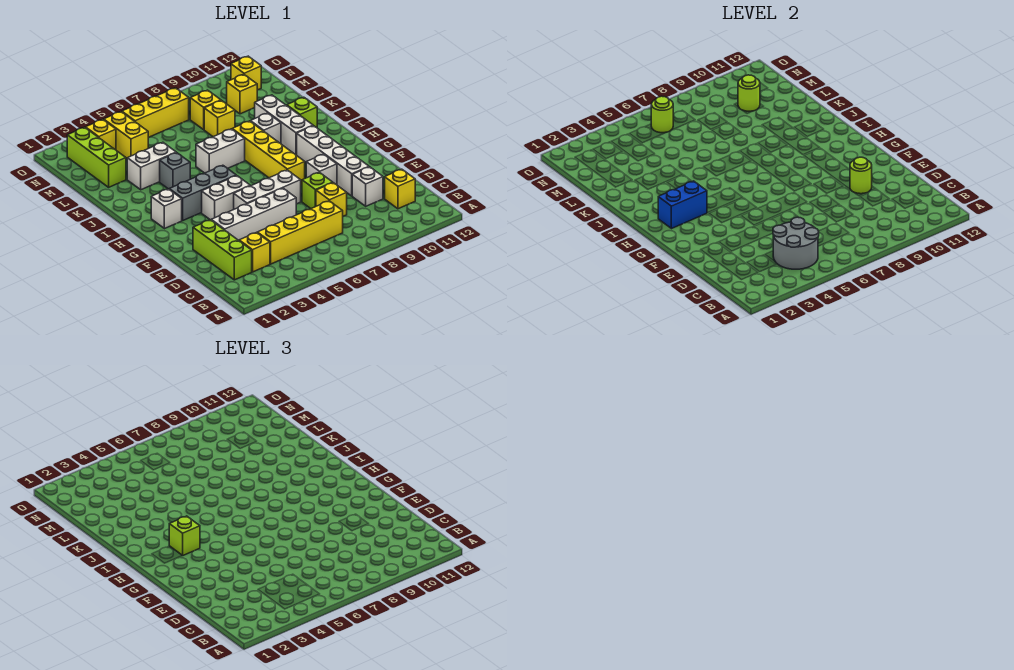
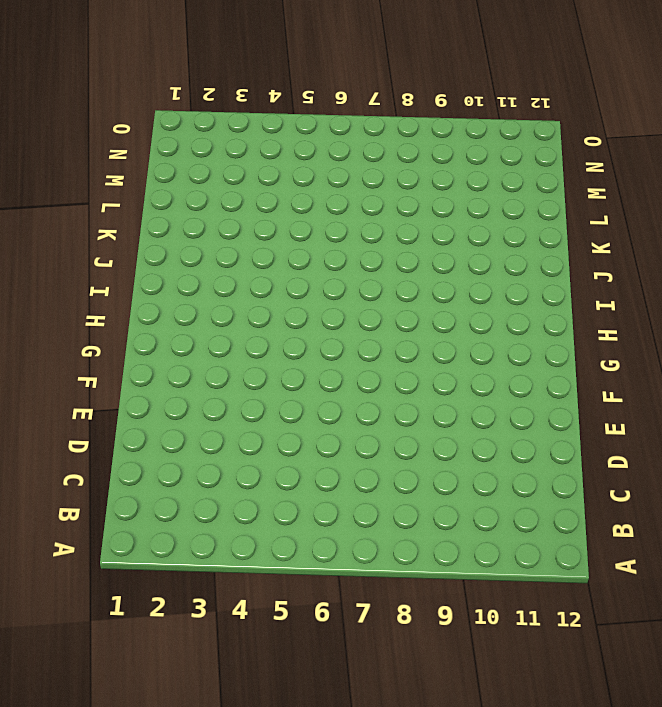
none -> lime brick C2:E2 level 1
none -> yellow brick C3 level 1
none -> yellow brick C4:C7 level 1
none -> yellow brick C11 level 1

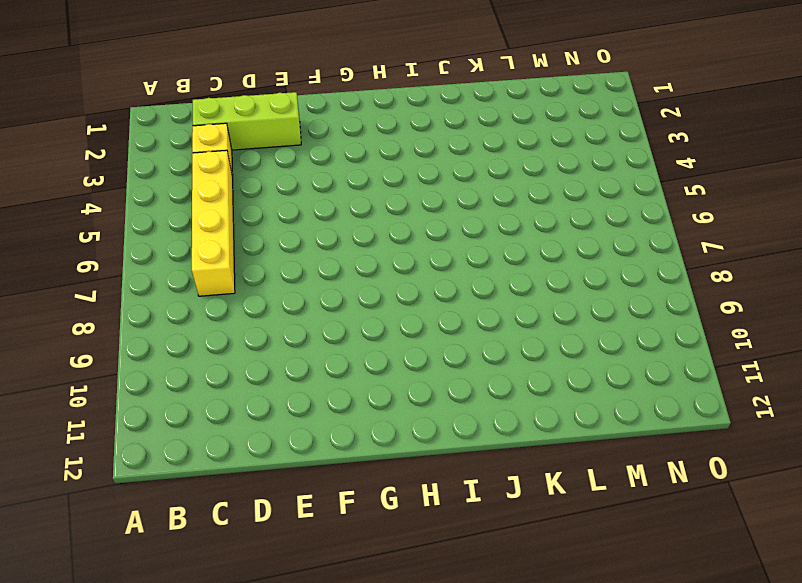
none -> yellow brick C11 level 1
none -> yellow brick D8 level 1
none -> white brick D10 level 1
none -> white brick E3:E6 level 1

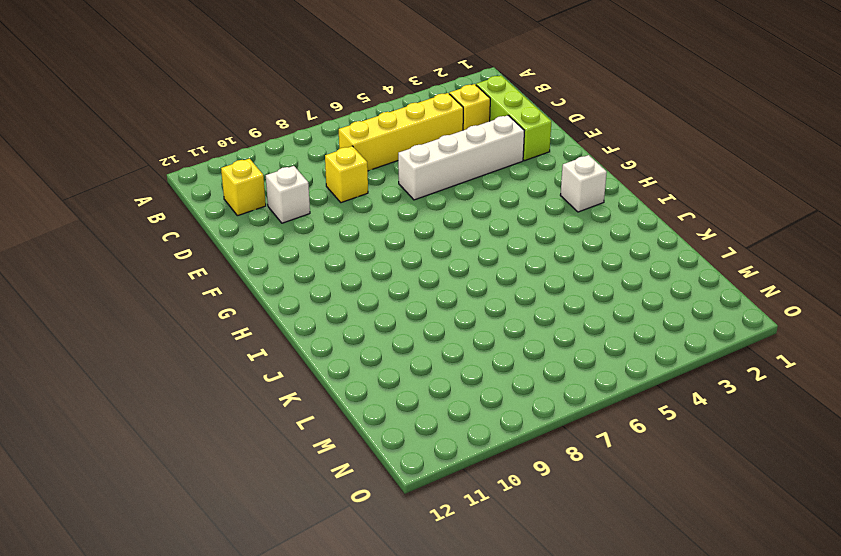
none -> lime brick E8 level 1
none -> white brick E10:H10 level 1
none -> white brick F5:F7 level 1
none -> white brick F9 level 1

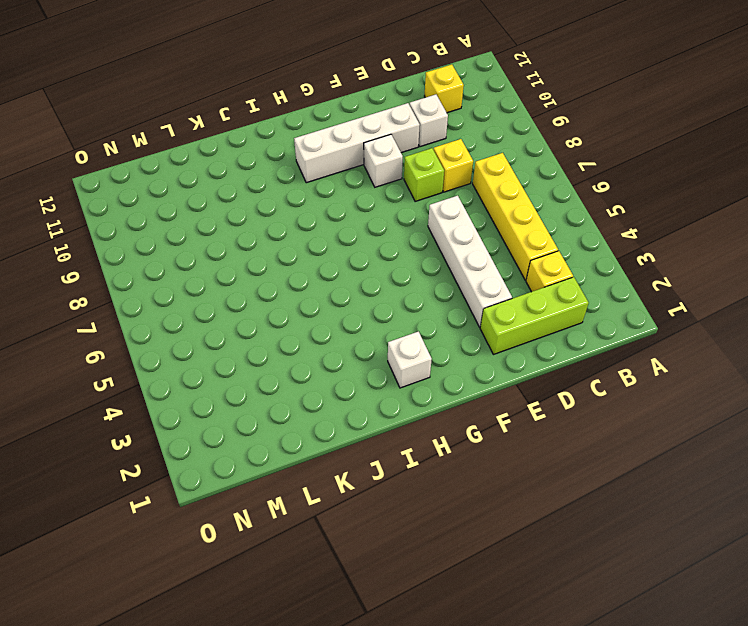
none -> white brick F5:F7 level 1
none -> white brick G4:G5 level 1
none -> yellow brick G8:J8 level 1
none -> grey brick H3:H5 level 1

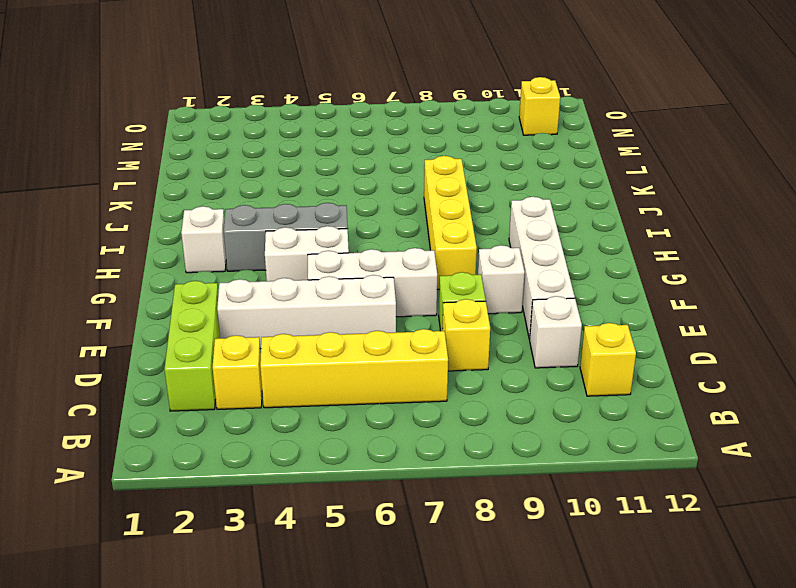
none -> white brick I10:K10 level 1
none -> grey brick J4 level 1
none -> white brick J6:J7 level 1
none -> white brick J9 level 1

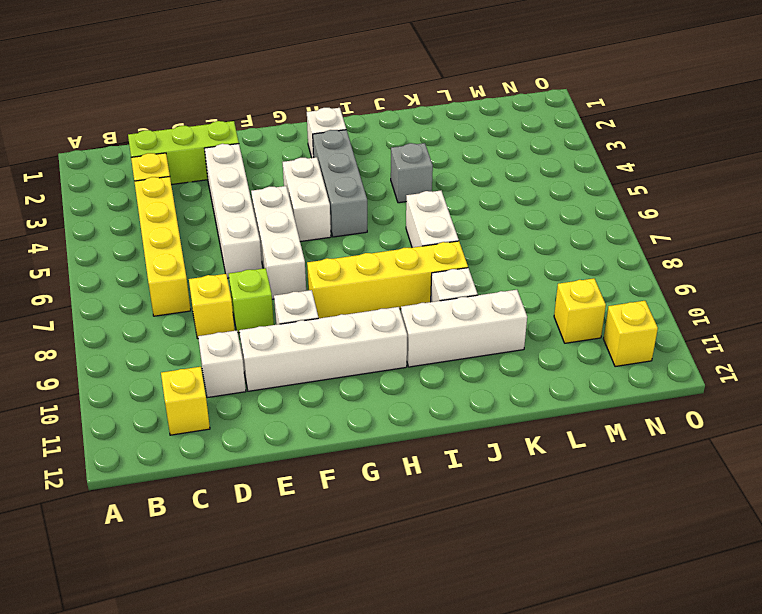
none -> lime brick J11 level 1
none -> white brick K3:K4 level 1
none -> lime brick L2:N2 level 1
none -> yellow brick L8 level 1

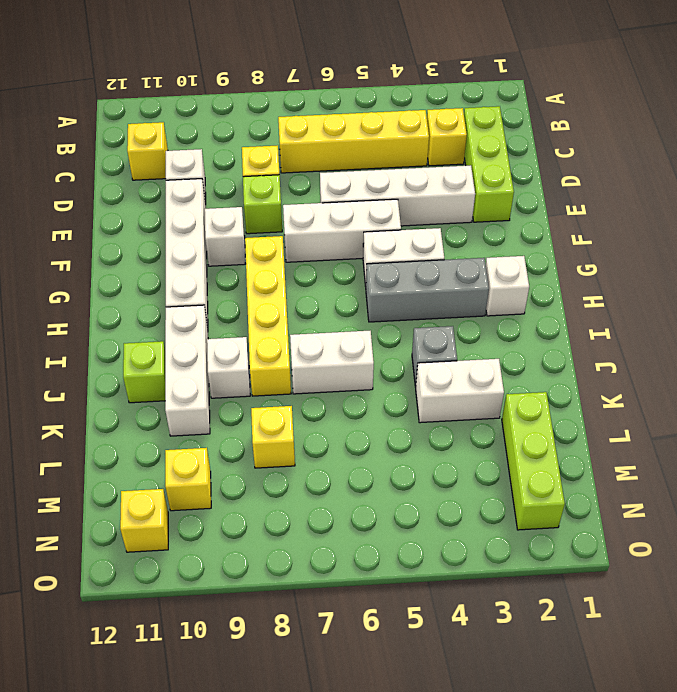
none -> yellow brick M4:N4 level 1
none -> yellow brick M8 level 1
none -> yellow brick N3 level 1
none -> yellow brick N5:N7 level 1

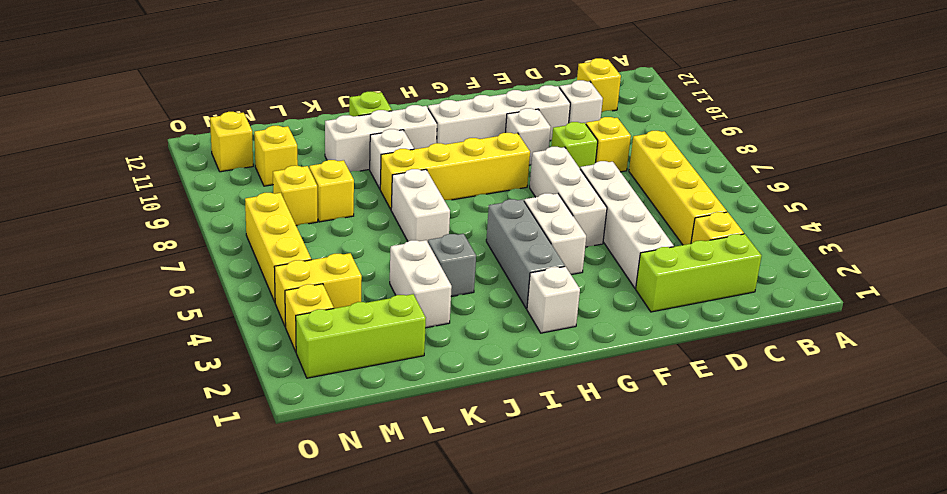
none -> grey round brick B4:C5 level 2
none -> lime round brick E10 level 2
none -> blue brick H2:H3 level 2
none -> lime round brick M10 level 2

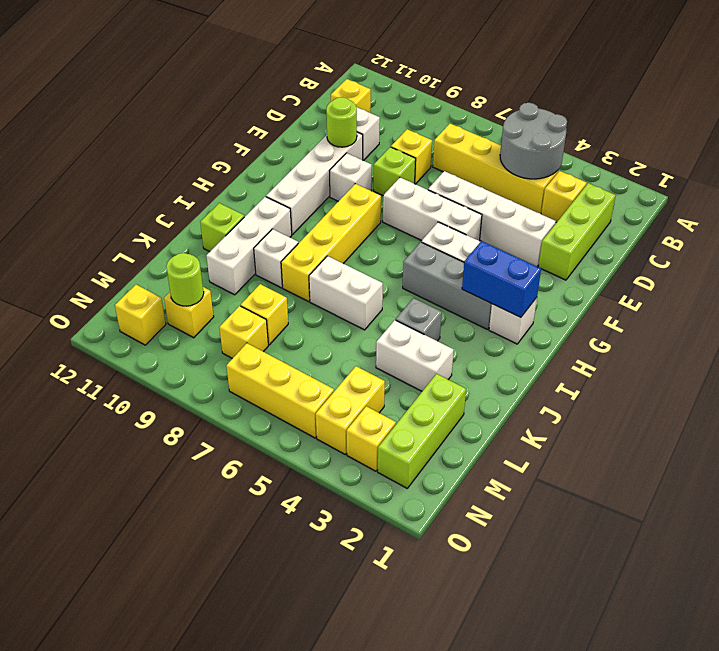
none -> lime round brick N6 level 2
none -> lime brick H3 level 3

